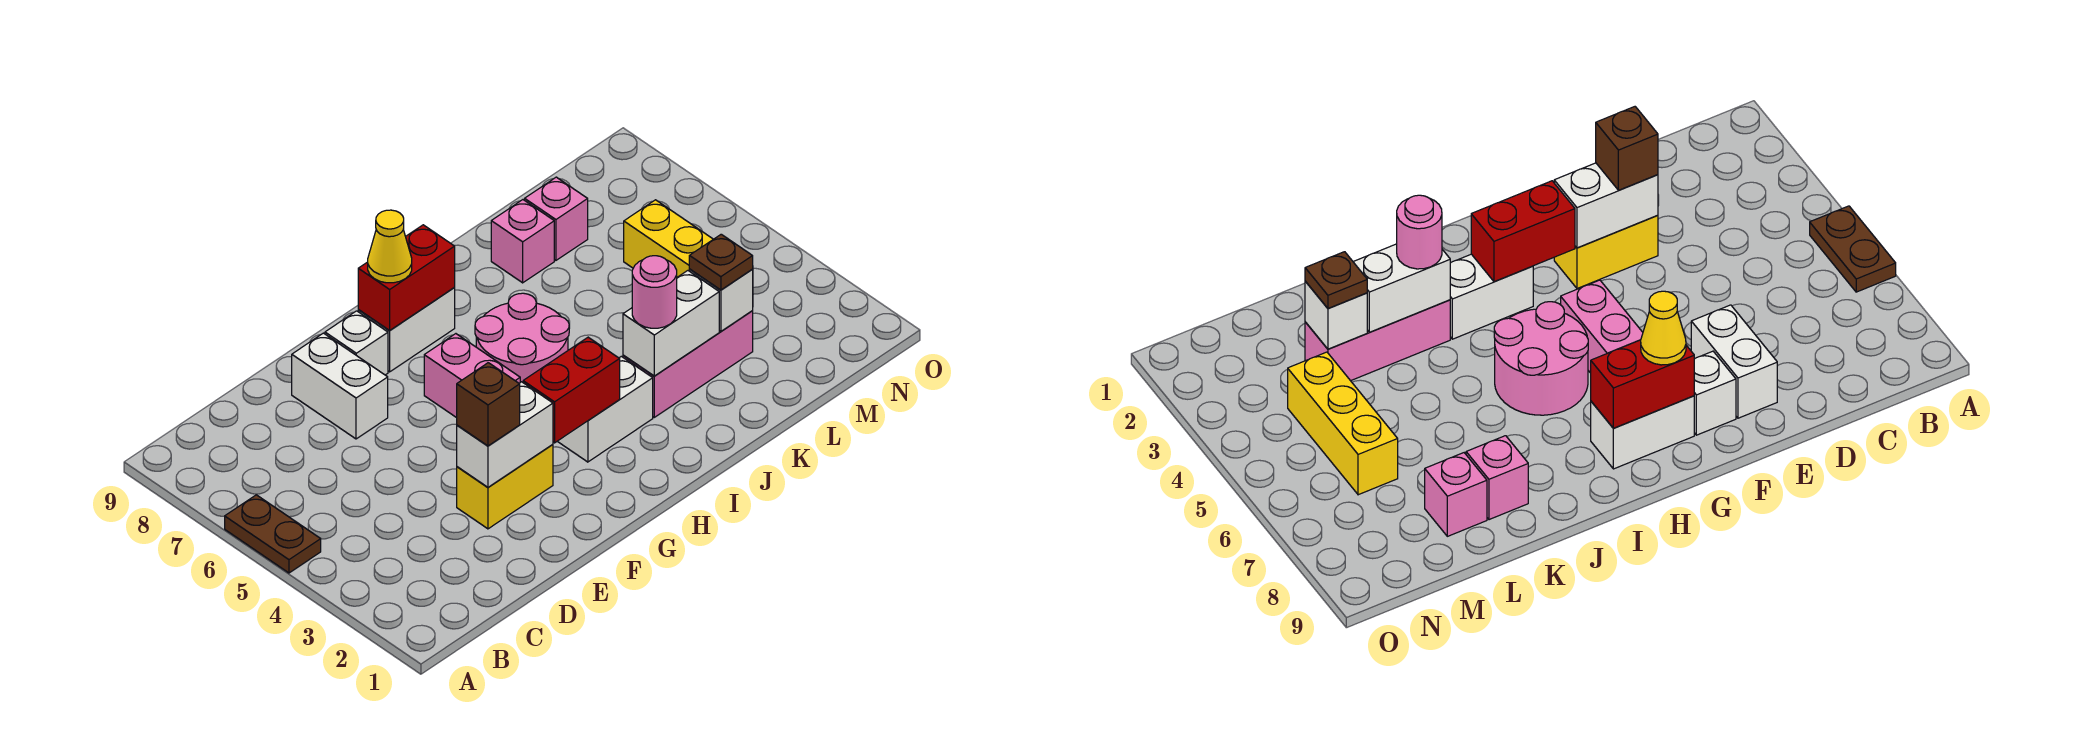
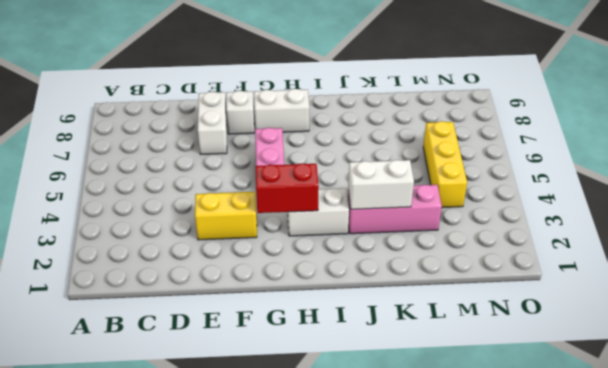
none -> brown plate A5:A6 level 1
none -> pink round brick H5:I6 level 1
none -> pink brick K8 level 1

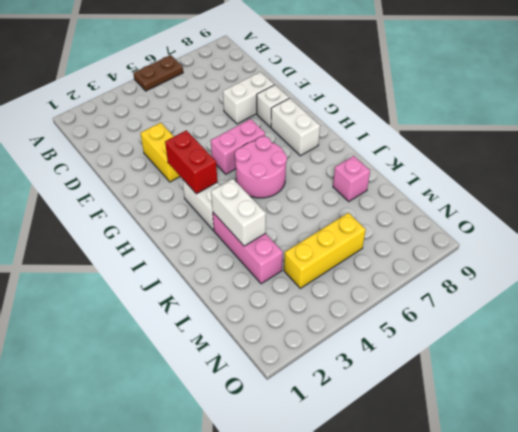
none -> pink brick L8 level 1
none -> white brick E3:F3 level 2
none -> red brick G8:H8 level 2

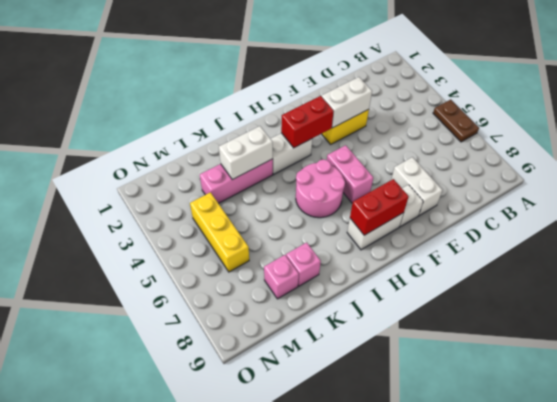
none -> white brick L3 level 2
none -> brown brick E3 level 3
none -> yellow cone G8 level 3

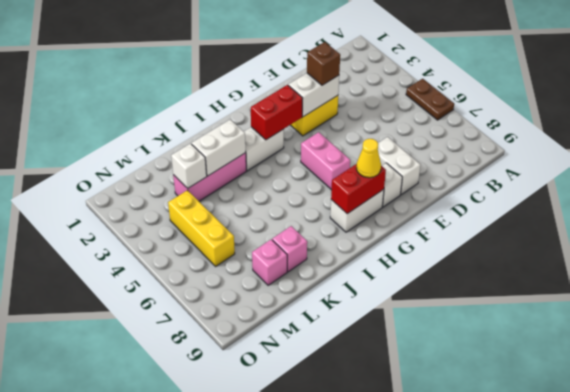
none -> pink round brick H5:I6 level 1
none -> pink round brick J3 level 3
none -> brown plate L3 level 3

